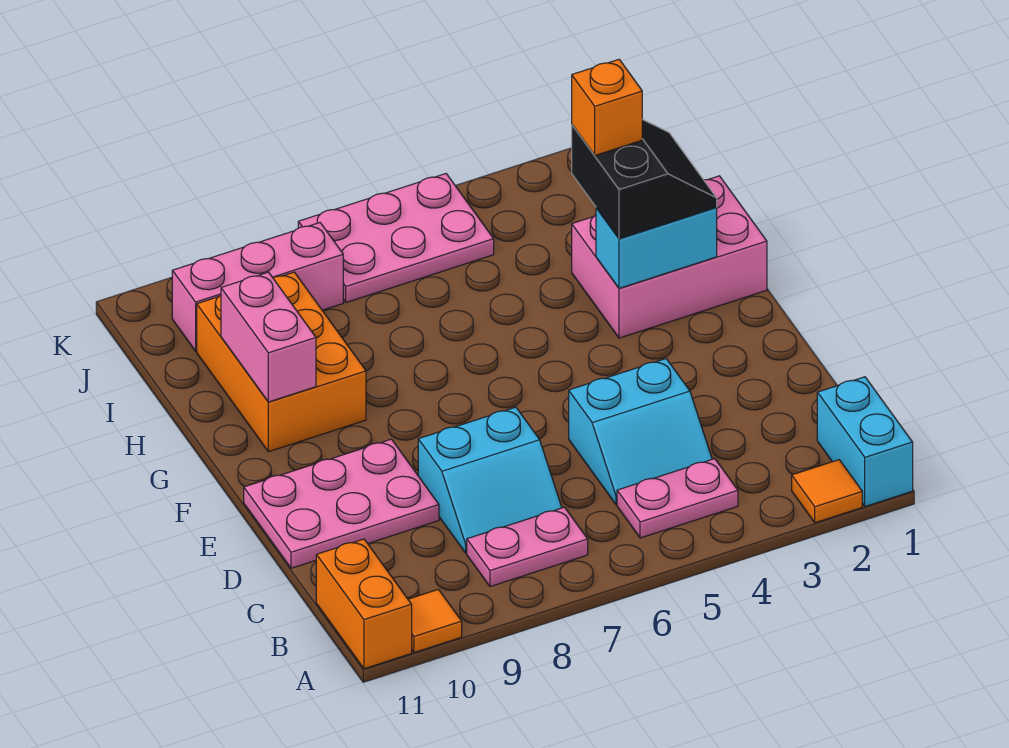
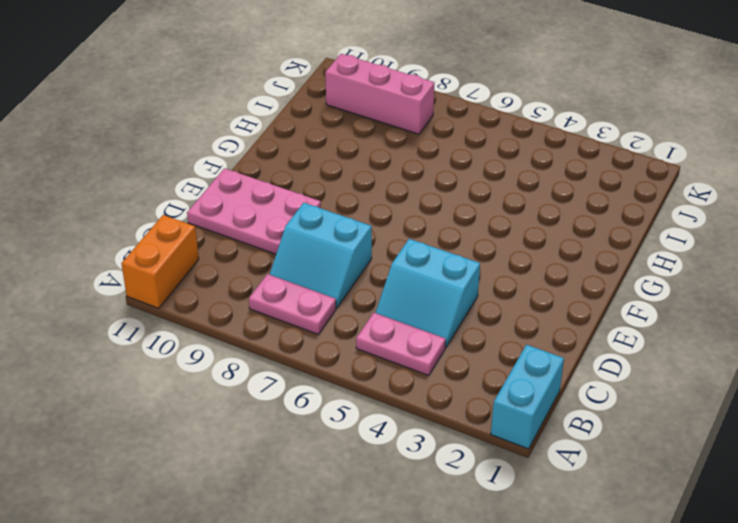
none -> orange tile A2 level 1
none -> orange tile A10 level 1
none -> pink brick G1:H3 level 1

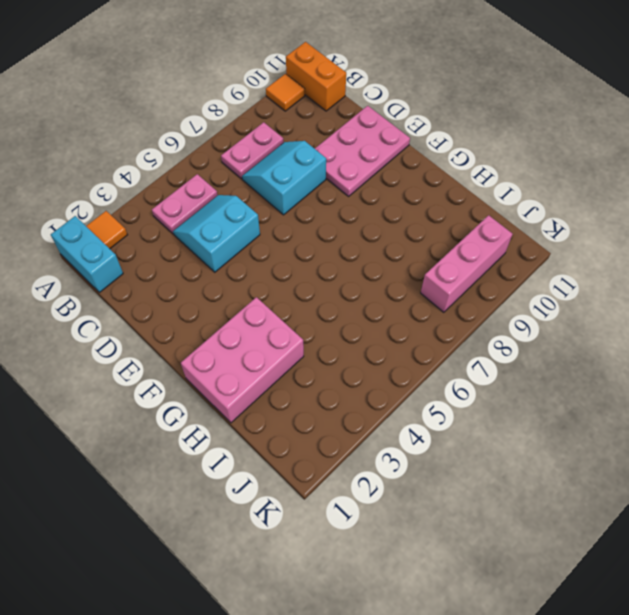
none -> orange brick G9:I10 level 1
none -> pink plate J5:K7 level 1
none -> cyan brick G2:G3 level 2

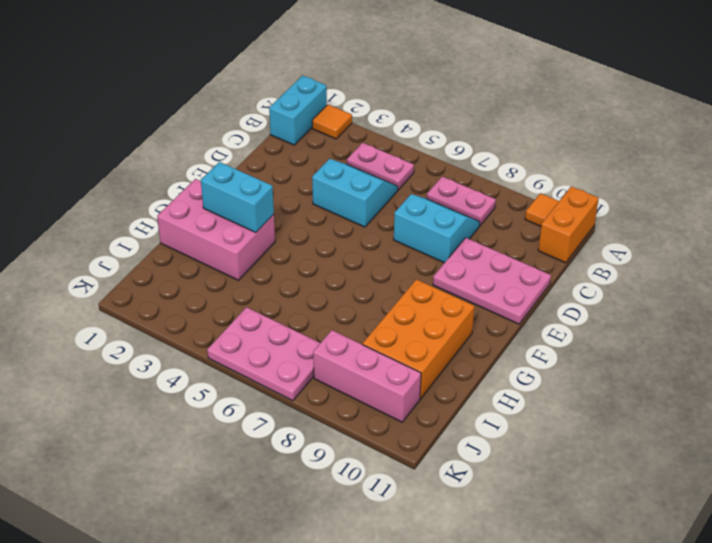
none -> pink brick G10:H10 level 2
none -> black slope G2:H3 level 3 top 3
none -> orange brick H3 level 4

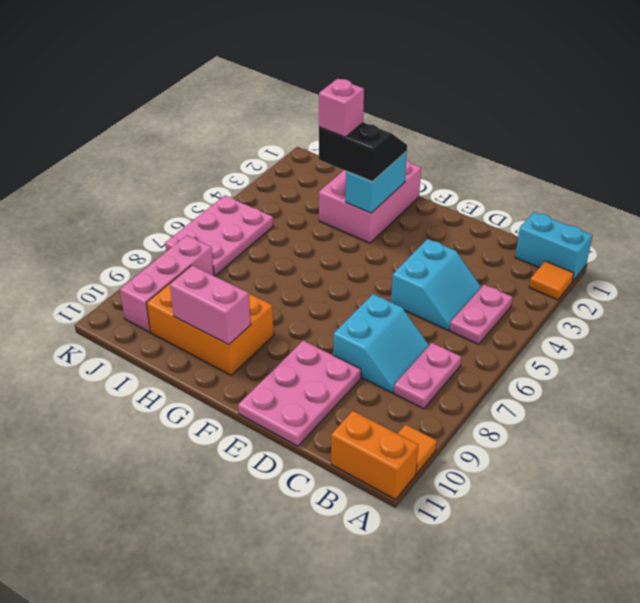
pink brick H3 level 4 -> orange brick H3 level 4

